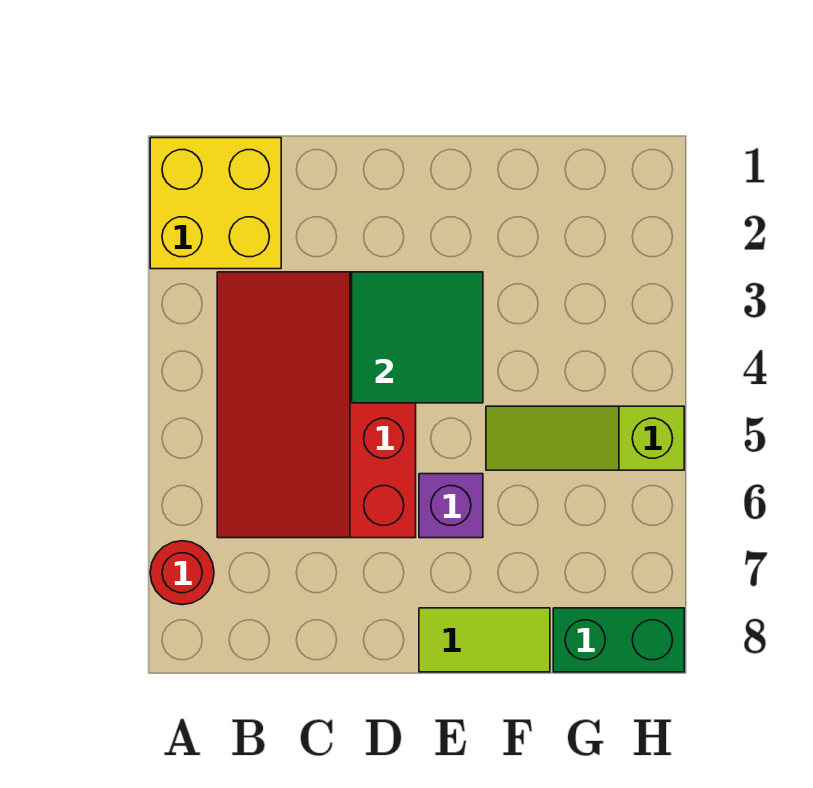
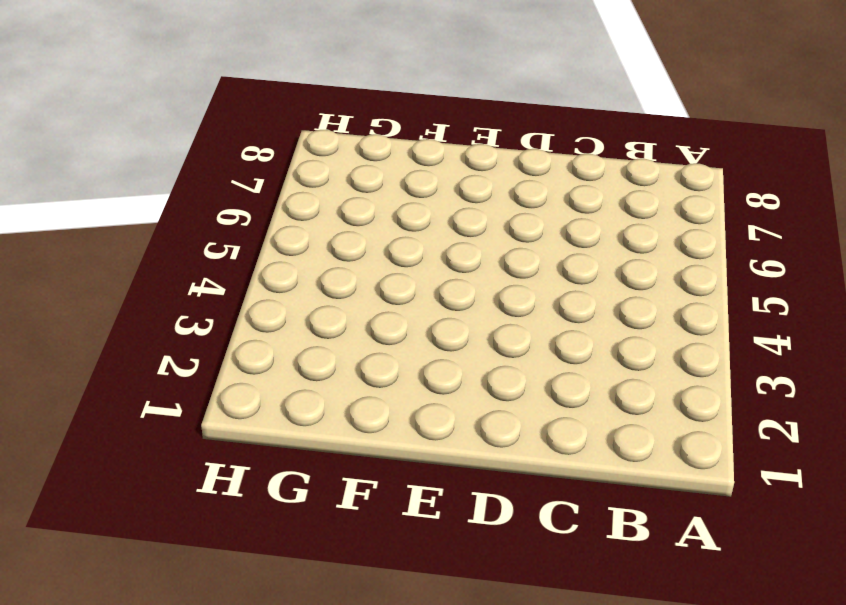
none -> yellow brick A1:B2 level 1
none -> red round brick A7 level 1

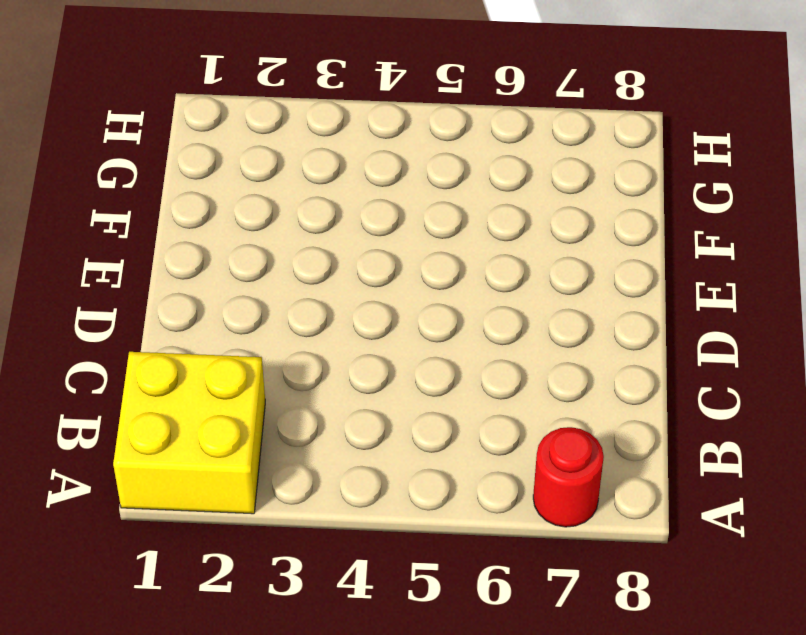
none -> red slope B3:D6 level 1 top D
none -> purple brick E6 level 1

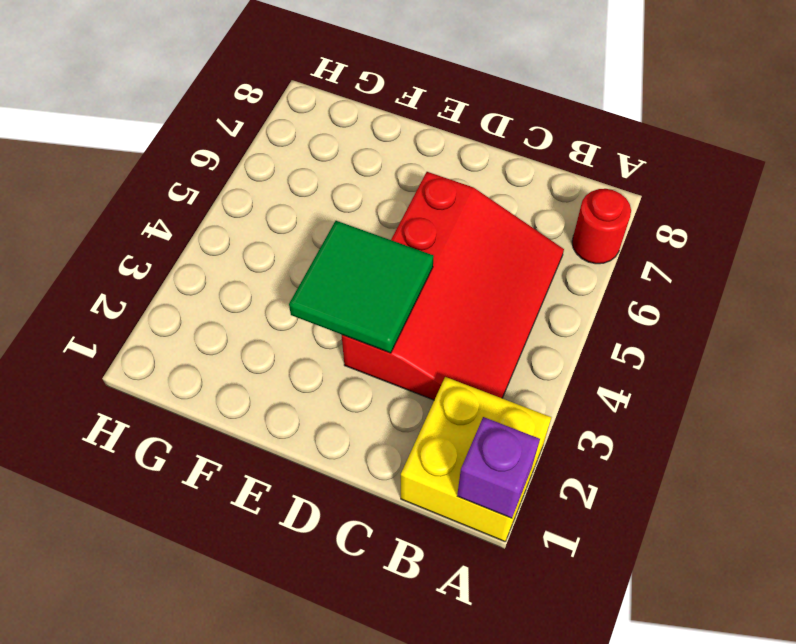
purple brick A1 level 2 -> purple brick E6 level 1
none -> lime tile E8:F8 level 1
none -> lime slope F5:H5 level 1 top H

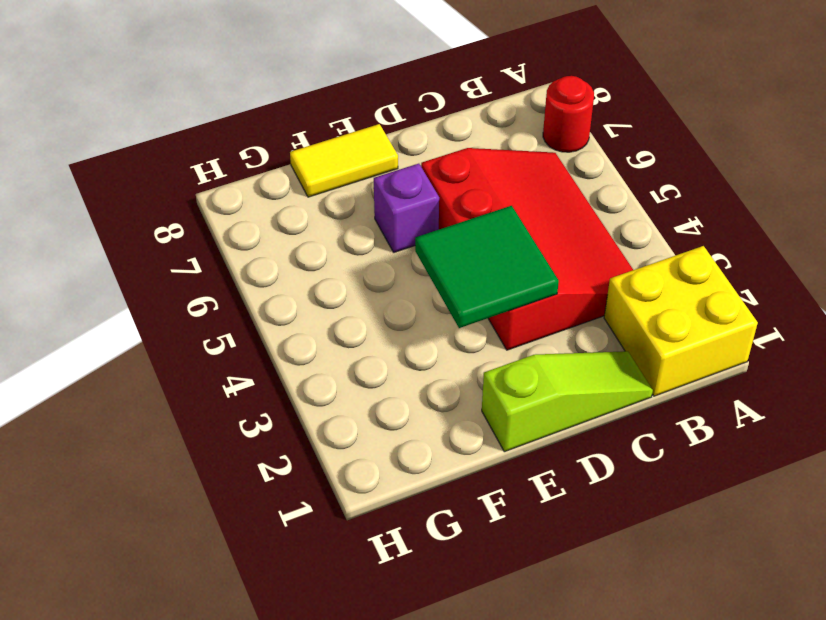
lime slope C1:E1 level 1 top E -> lime slope F5:H5 level 1 top H
yellow tile E8:F8 level 1 -> lime tile E8:F8 level 1
none -> green brick G8:H8 level 1

